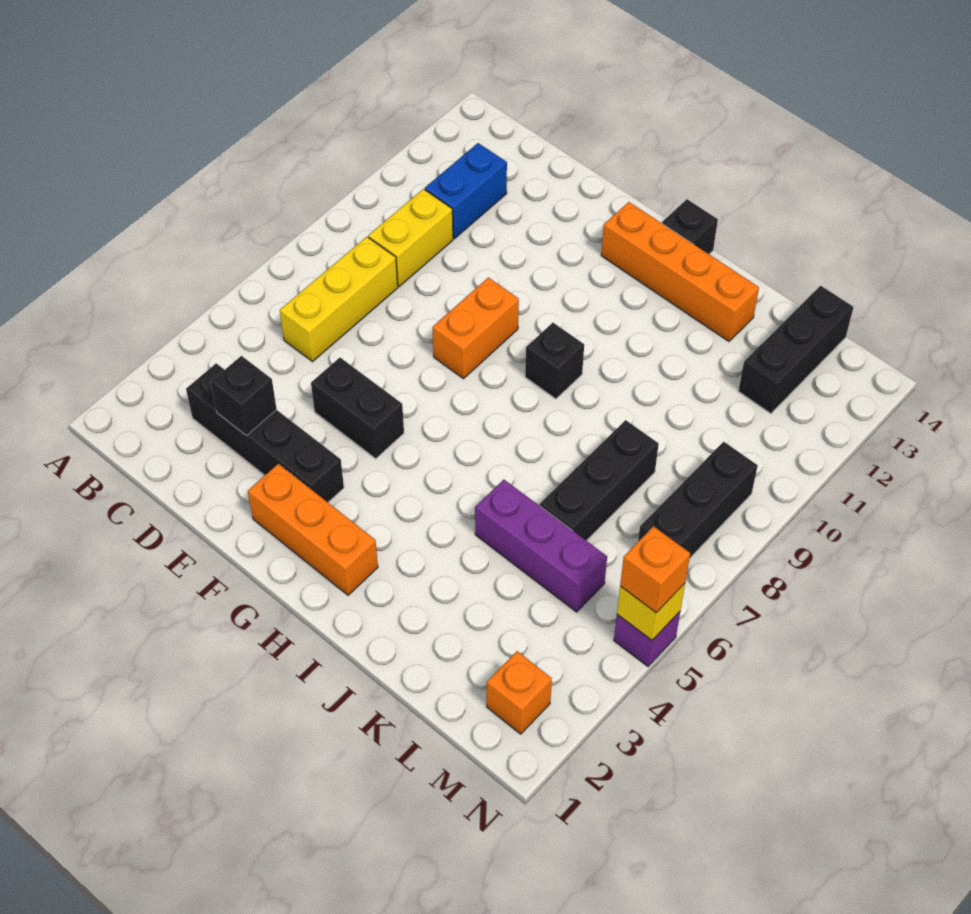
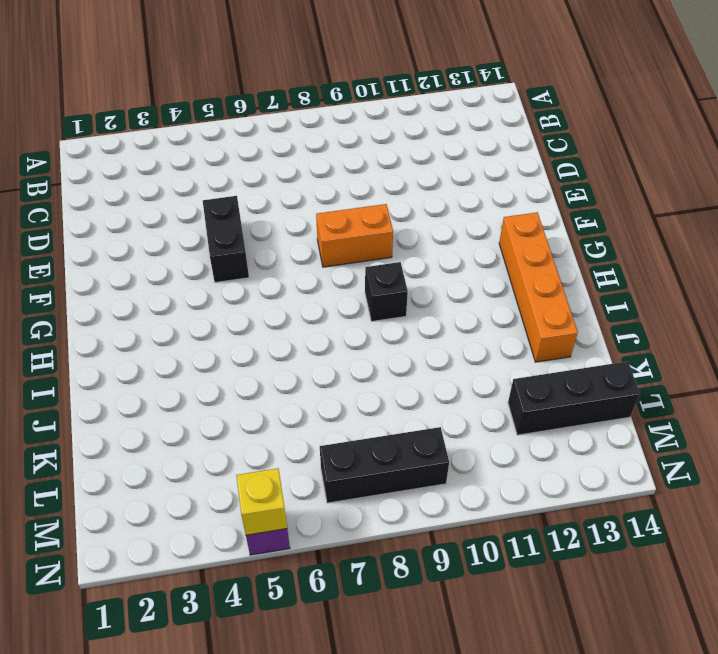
none -> black brick C3:F3 level 1
none -> yellow brick C6:C8 level 1
none -> yellow brick C9:C10 level 1

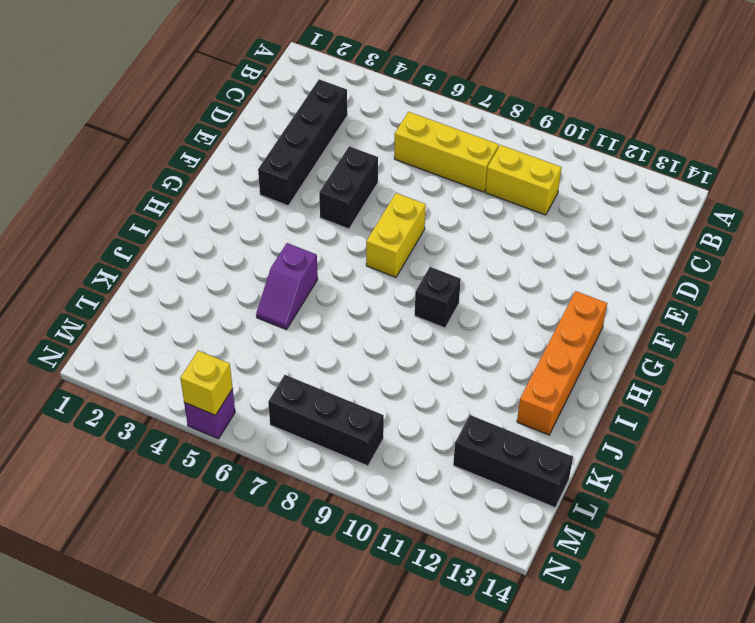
yellow brick F7:G7 level 1 -> none
purple slope I5:J5 level 1 top I -> purple brick J5:L5 level 1
none -> blue brick C11:C12 level 1
none -> orange brick F2:H2 level 1
none -> orange brick F8:F9 level 1

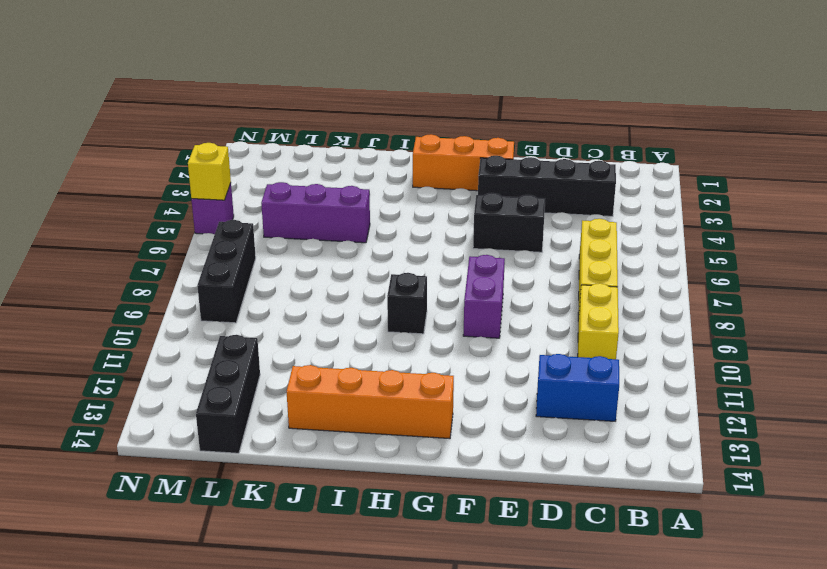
blue brick C12:D12 level 1 -> blue brick C11:C12 level 1
purple brick F8:F9 level 1 -> orange brick F8:F9 level 1
none -> black brick H14 level 1
none -> black brick K6:K8 level 1
none -> orange brick M2 level 1

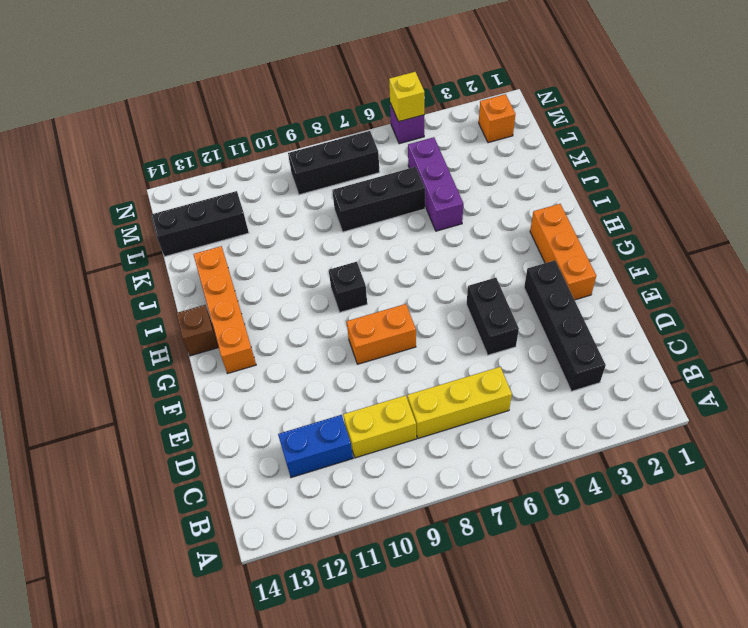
brown brick H14 level 1 -> black brick H14 level 1
none -> black brick D3 level 2
none -> orange brick N5 level 3

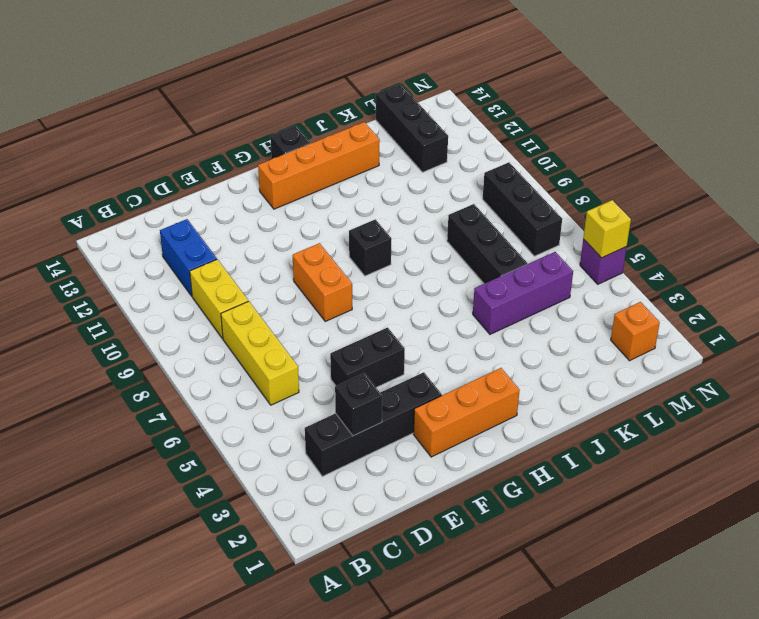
none -> orange brick N5 level 3

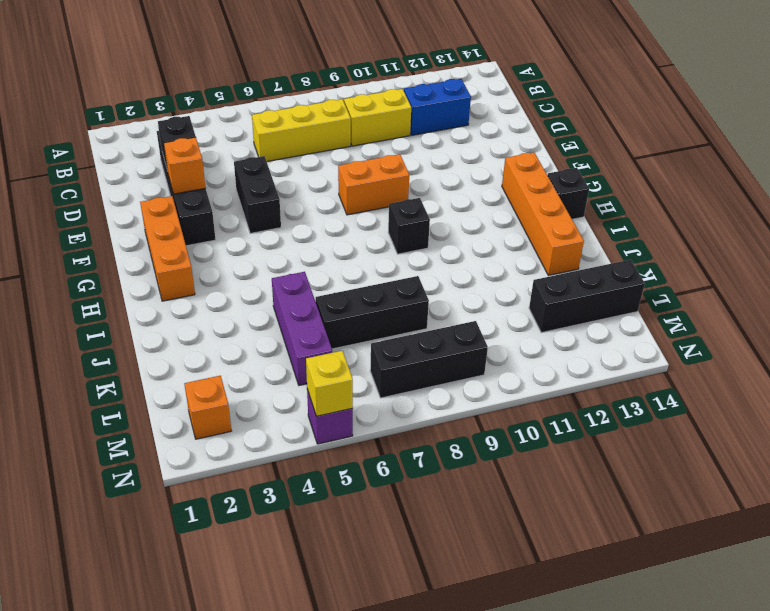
orange brick E3 level 2 -> orange brick N5 level 3

